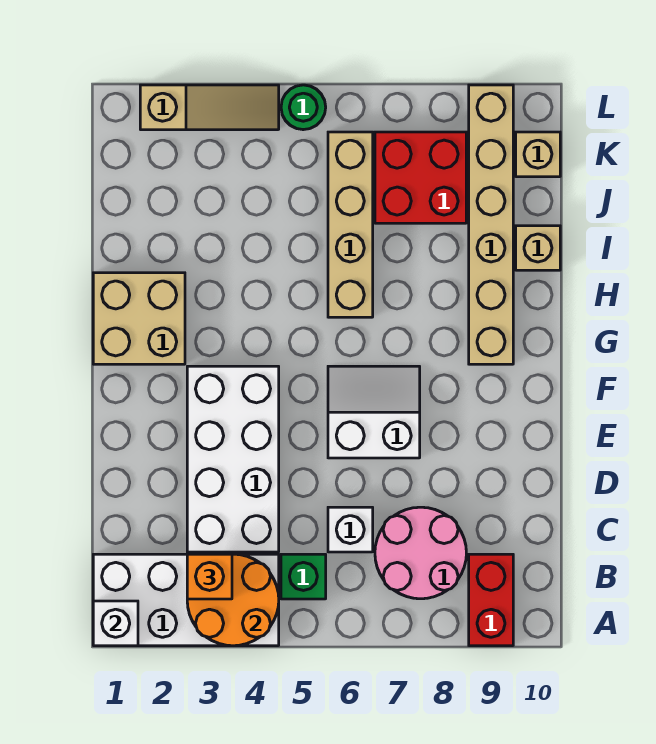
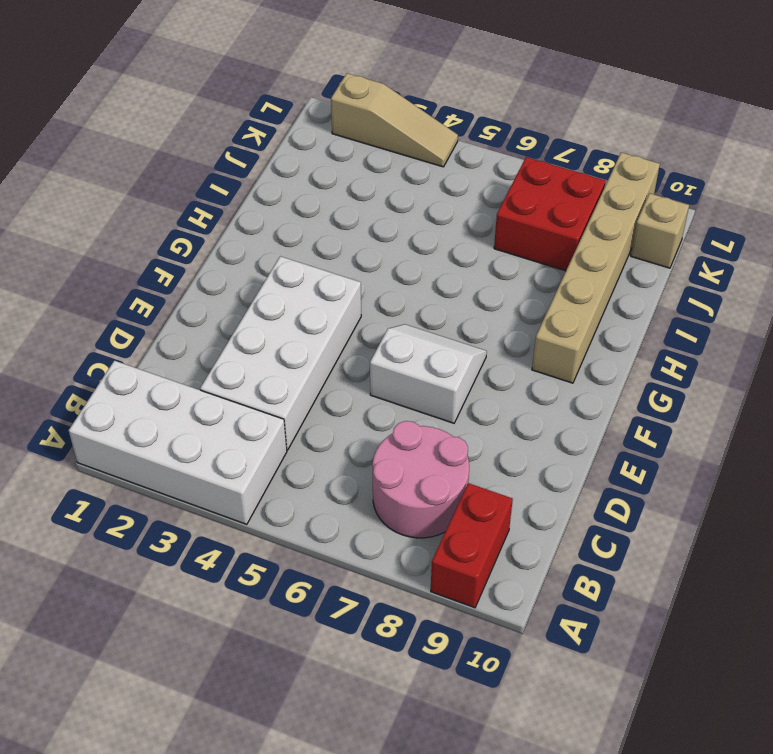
none -> green brick B5 level 1
none -> white brick C6 level 1
none -> tan brick G1:H2 level 1

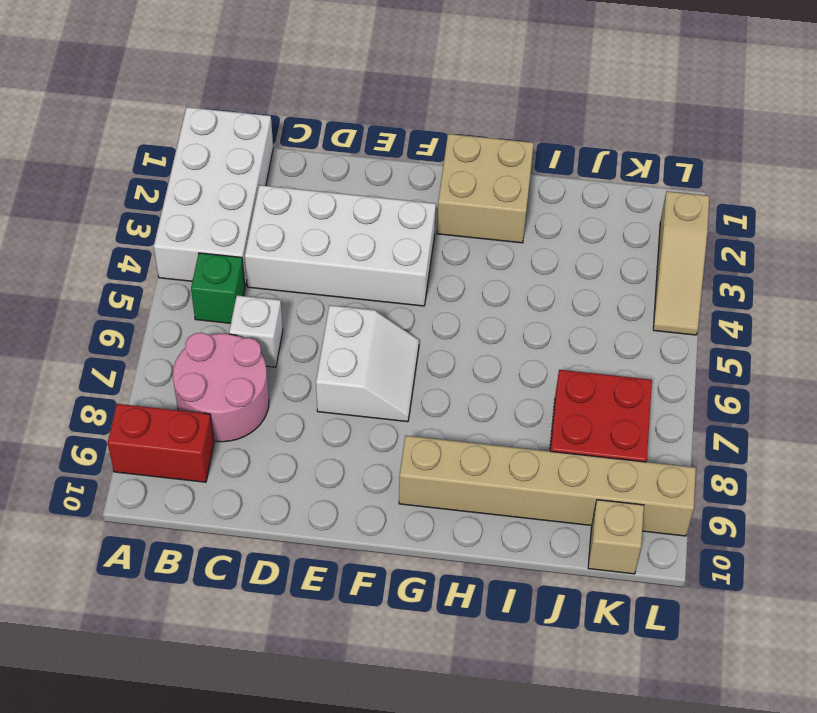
none -> tan brick H6:K6 level 1
none -> tan brick I10 level 1
none -> green round brick L5 level 1

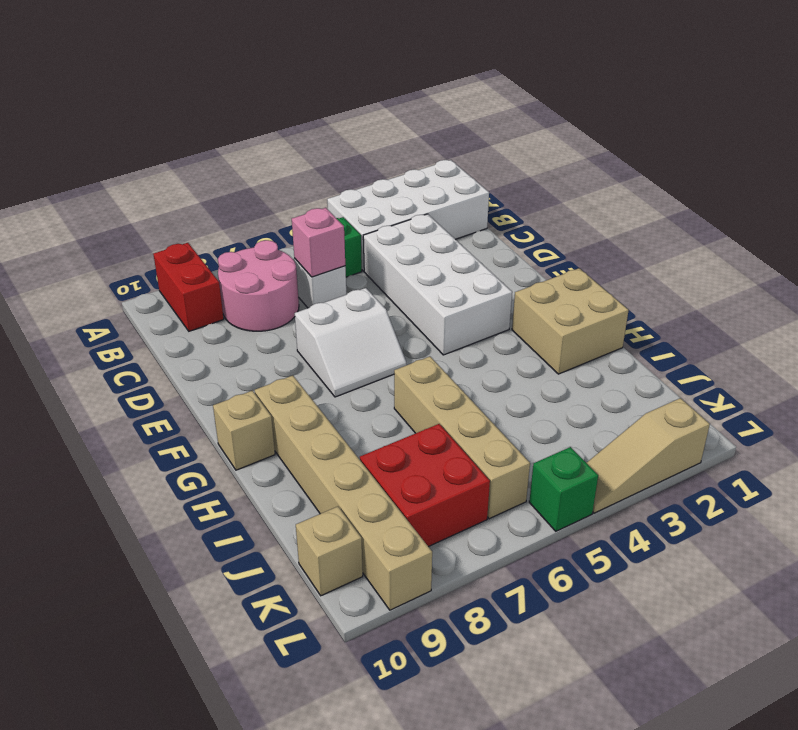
pink brick C6 level 2 -> none
tan brick G10 level 1 -> tan brick I10 level 1
green brick L5 level 1 -> green round brick L5 level 1
none -> white brick A1 level 2
none -> orange round brick A3:B4 level 2
none -> orange brick B3 level 3

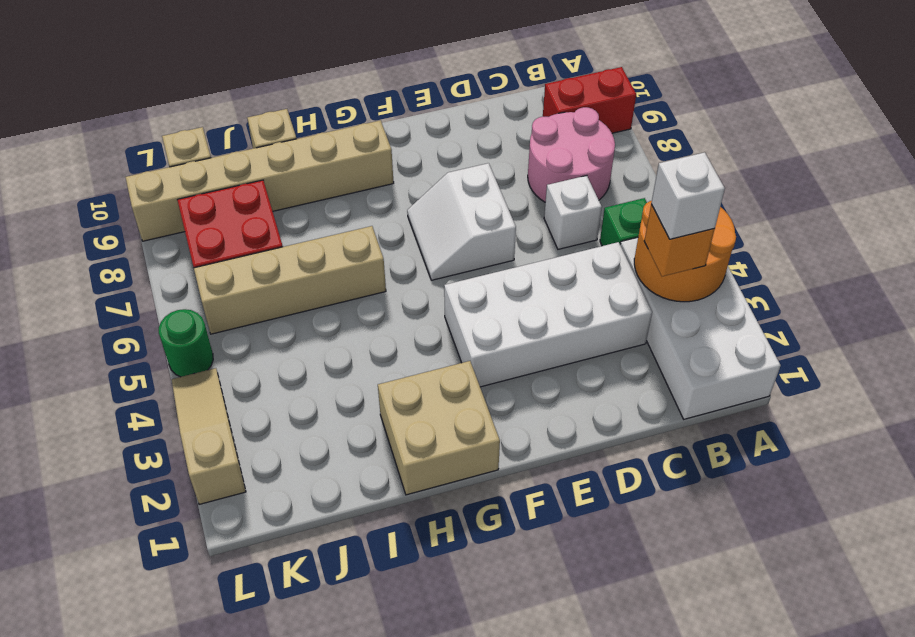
white brick B3 level 4 -> white brick A1 level 2

